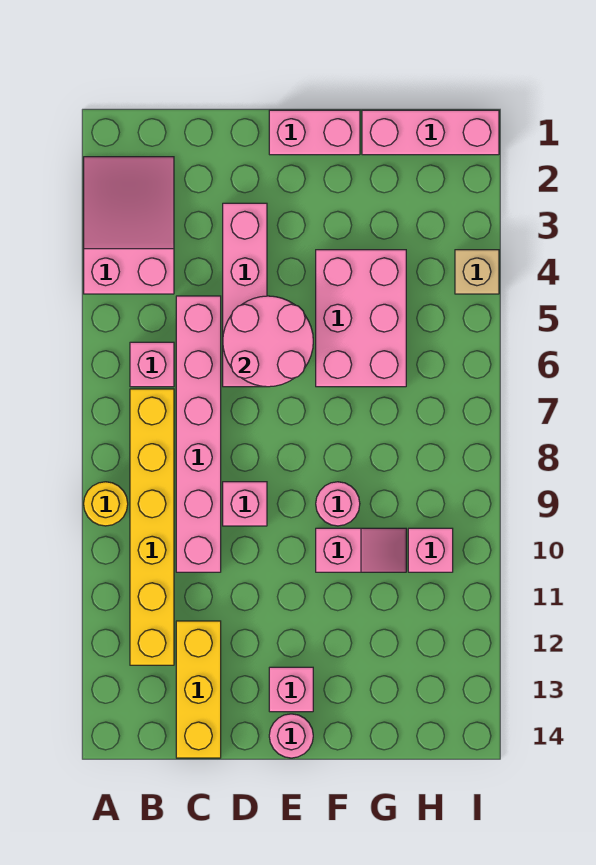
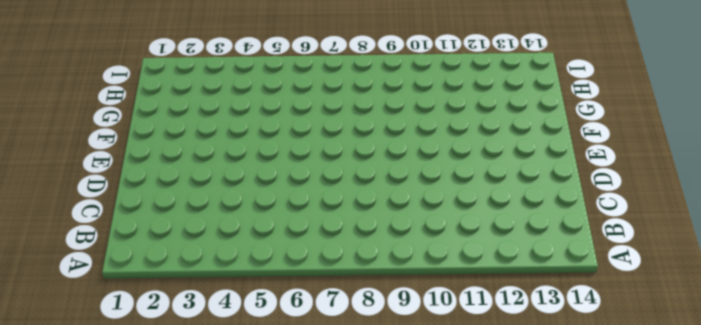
none -> pink slope A2:B4 level 1 top 4
none -> yellow round brick A9 level 1
none -> pink brick B6 level 1

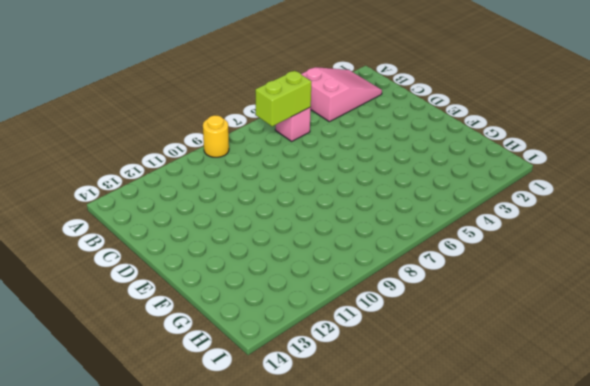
lime brick B6:B7 level 2 -> none
none -> yellow brick B7:B12 level 1
none -> pink brick C5:C10 level 1
none -> yellow brick C12:C14 level 1

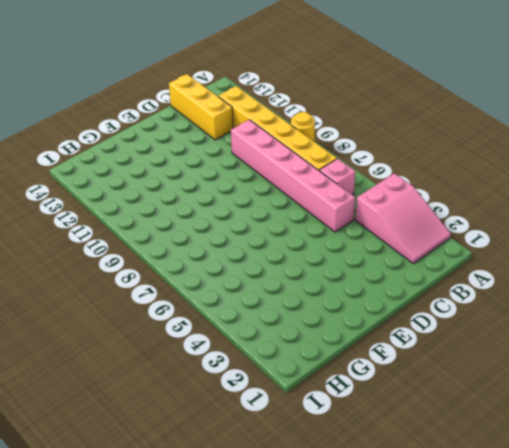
none -> pink brick D3:D6 level 1
none -> pink brick D9 level 1
none -> pink brick E1:F1 level 1

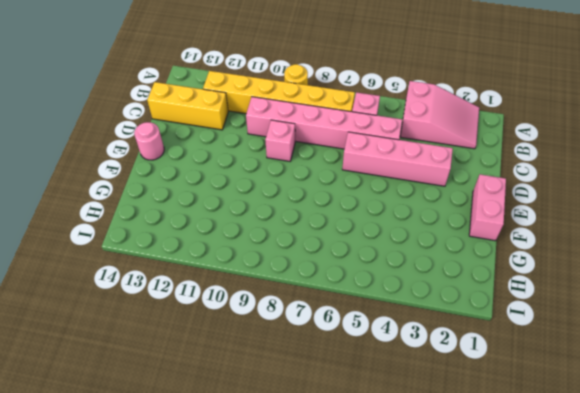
none -> pink brick E13 level 1
none -> pink brick F4:G6 level 1
none -> pink round brick F9 level 1

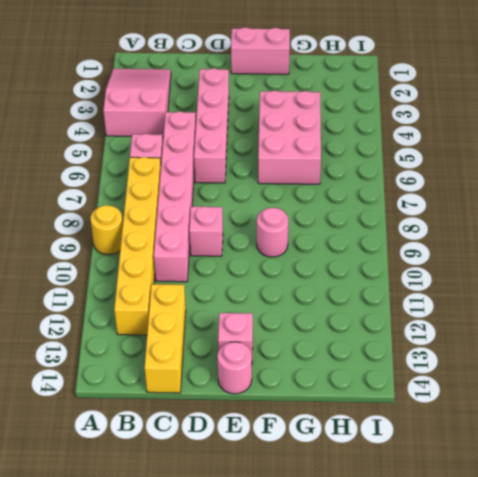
none -> pink slope F10:G10 level 1 top F
none -> pink brick G1:I1 level 1
none -> pink brick H10 level 1

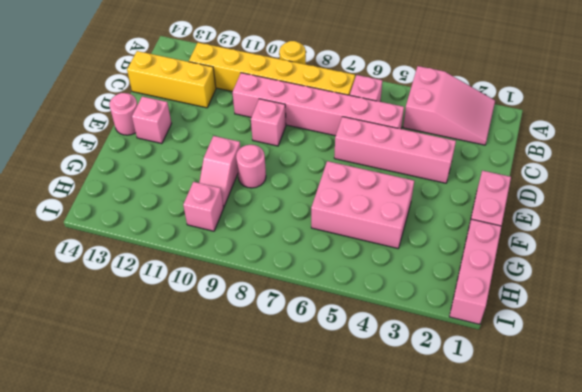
none -> tan brick I4 level 1
none -> pink round brick D5:E6 level 2

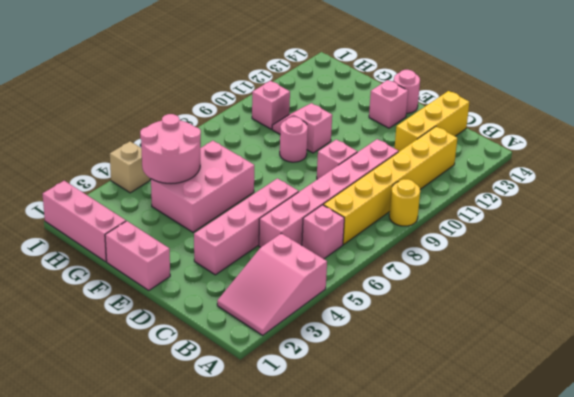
pink round brick G4:H5 level 2 -> pink round brick D5:E6 level 2

